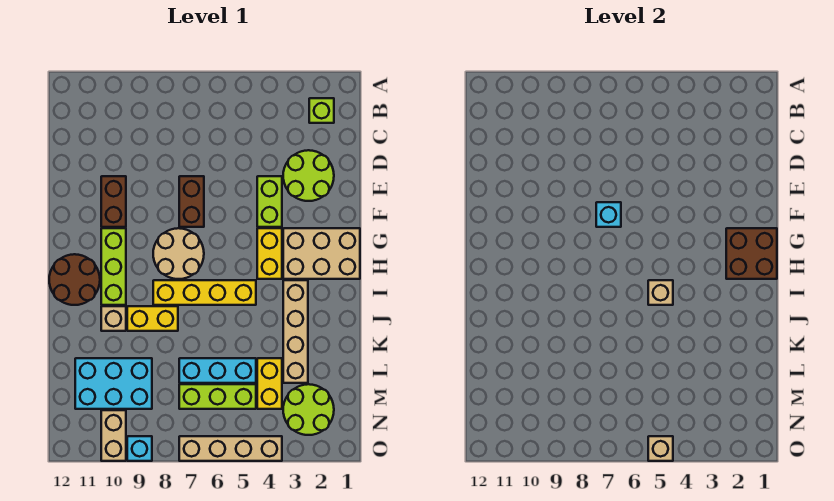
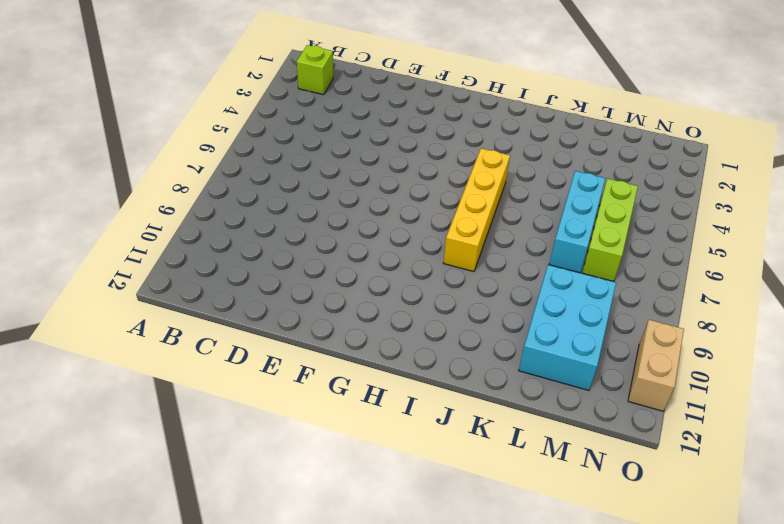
tan brick O10:O11 level 1 -> tan brick N10:O10 level 1
none -> lime round brick D2:E3 level 1
none -> lime brick E4:F4 level 1
none -> brown brick E7:F7 level 1

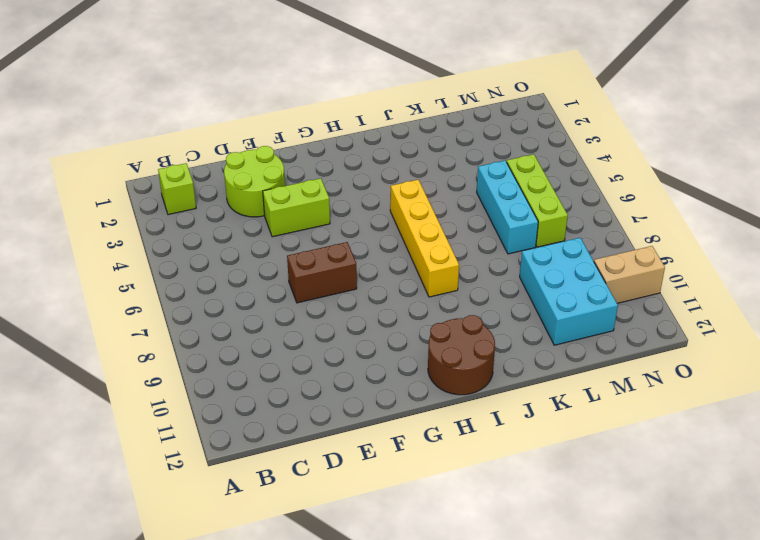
none -> brown brick E10:F10 level 1
none -> tan brick G1:H3 level 1
none -> yellow brick G4:H4 level 1

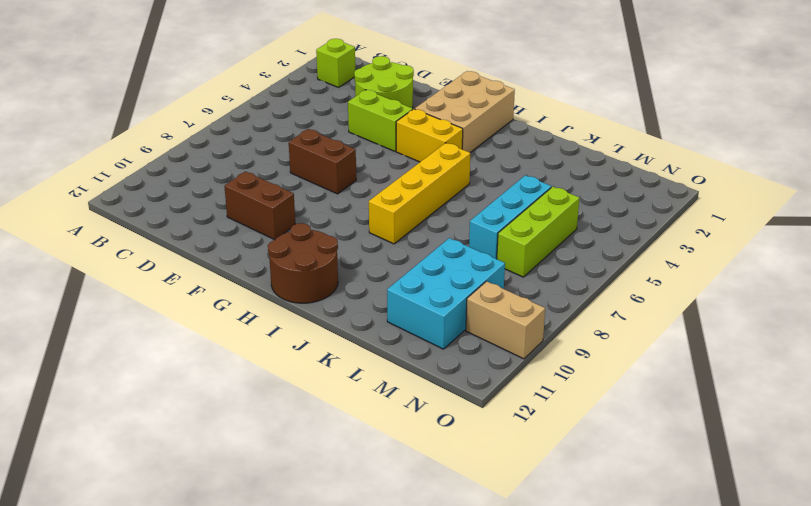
none -> tan round brick G7:H8 level 1
none -> lime brick G10:I10 level 1
none -> tan brick I3:L3 level 1

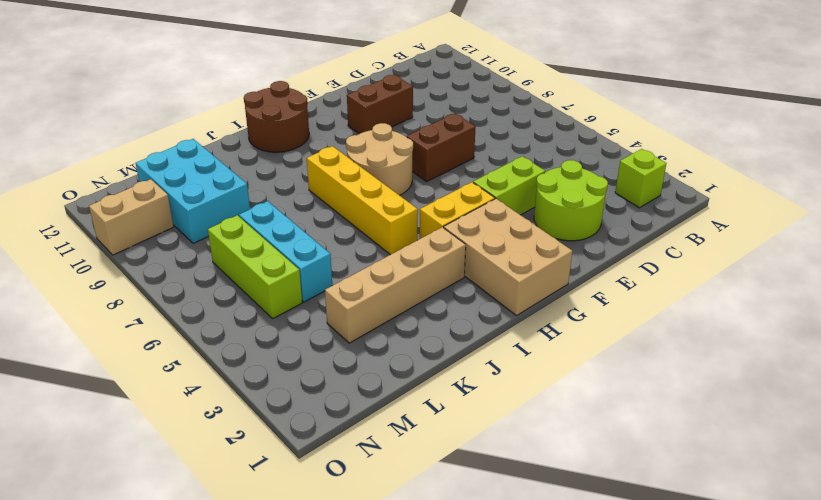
none -> lime brick G10:I10 level 1
none -> yellow brick J8:J9 level 1
none -> tan brick J10 level 1

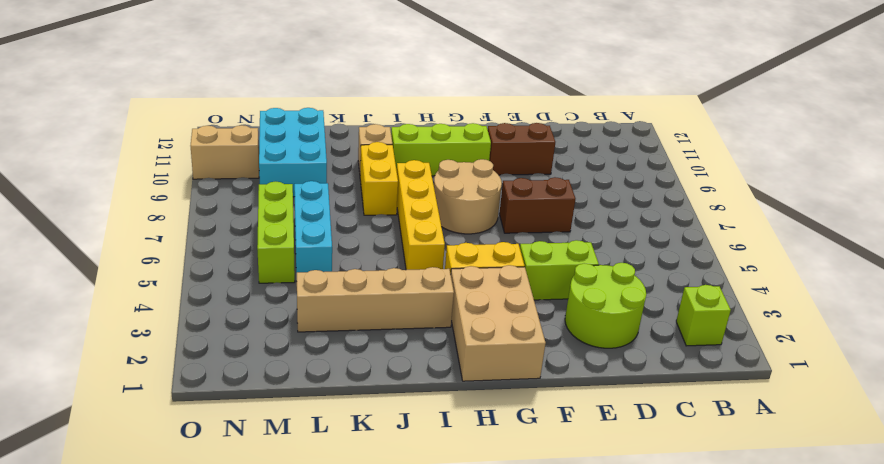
none -> brown round brick H11:I12 level 1
none -> yellow brick L4:M4 level 1
none -> lime round brick M2:N3 level 1

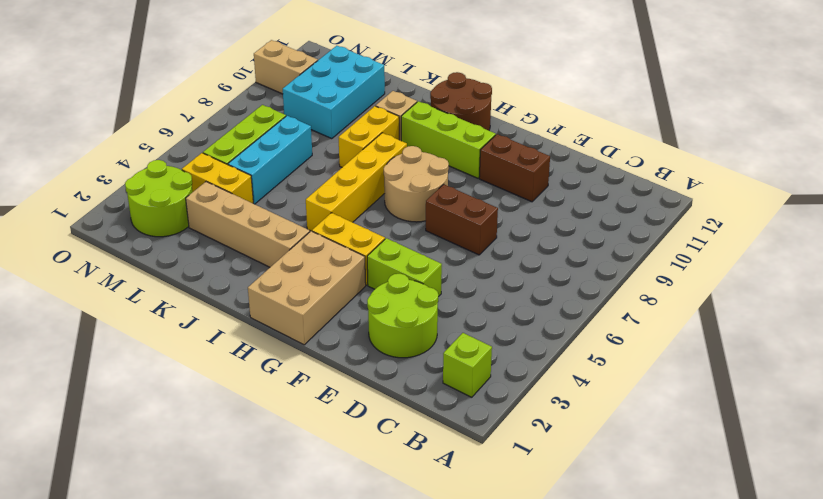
none -> tan brick O4:O7 level 1
none -> cyan brick O9 level 1
none -> cyan brick F7 level 2

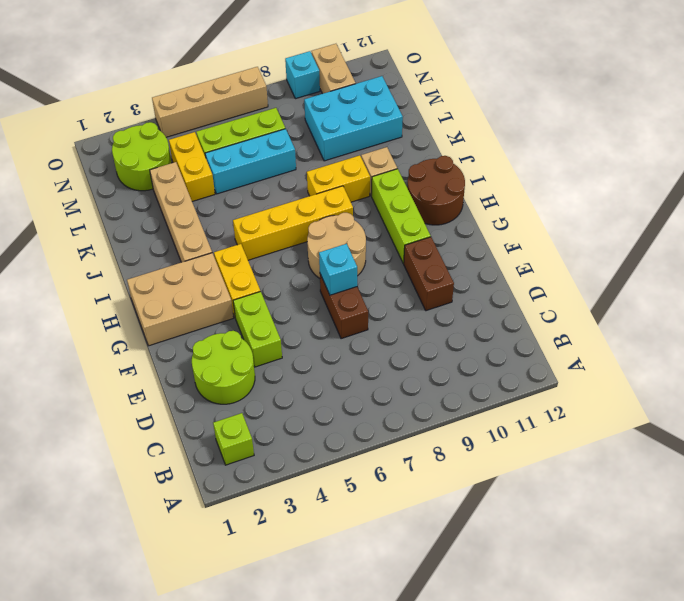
none -> brown brick G1:H2 level 2
none -> tan brick I5 level 2
none -> tan brick O5 level 2

